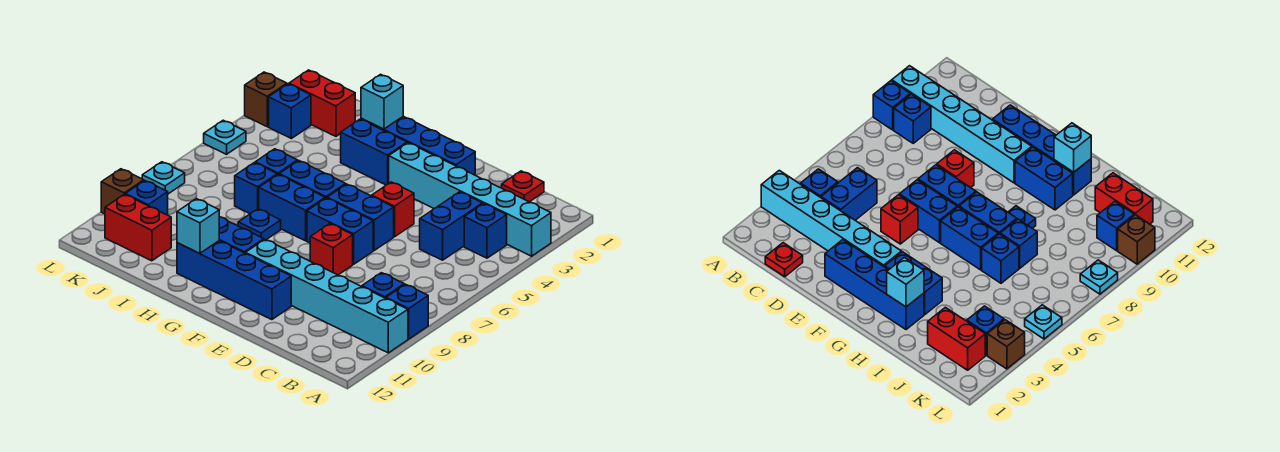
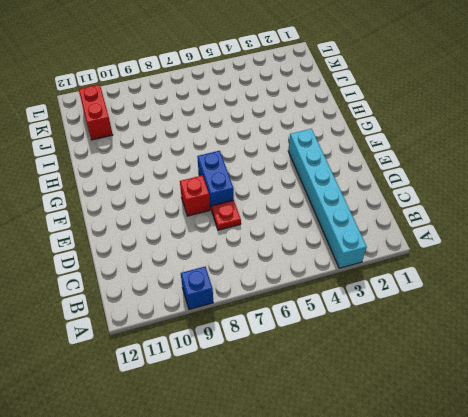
red plate D7 level 1 -> red plate C1 level 1
none -> cyan brick A10:F10 level 1
none -> blue brick B4 level 1
none -> blue brick B9 level 1
none -> blue brick C4:C5 level 1

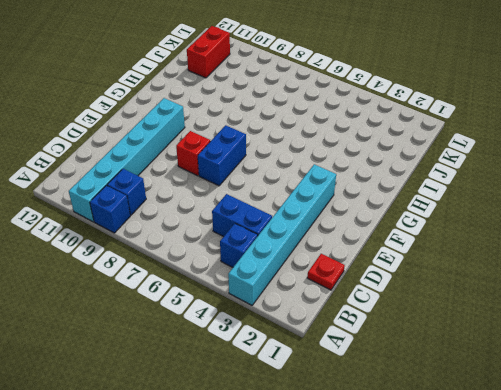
none -> blue brick E2:H2 level 1
none -> red brick E5 level 1
none -> blue brick E6:F6 level 1
none -> blue brick E11:H11 level 1

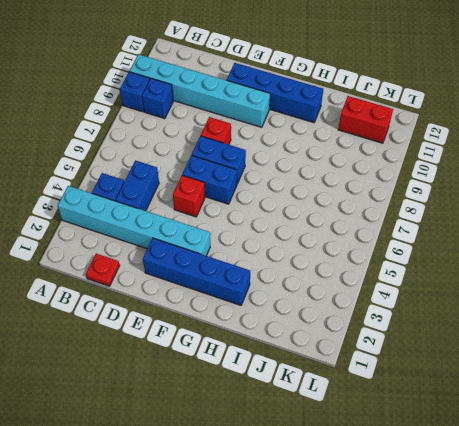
none -> blue brick G3:H3 level 1
none -> blue brick G6:H6 level 1
none -> blue brick G7:H7 level 1
none -> blue brick G10:H10 level 1

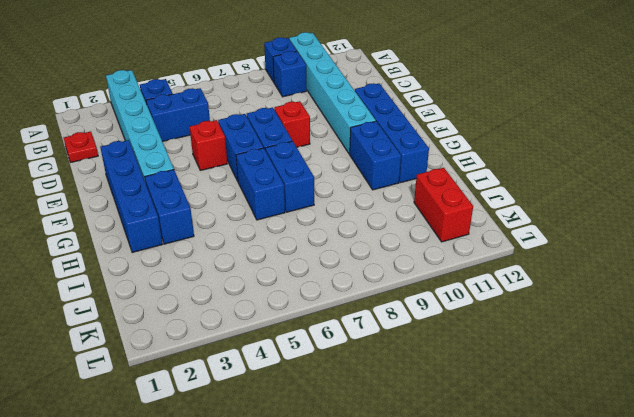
none -> blue plate H8 level 1
none -> blue brick I6 level 1
none -> blue brick I7 level 1
none -> red brick J2:K2 level 1

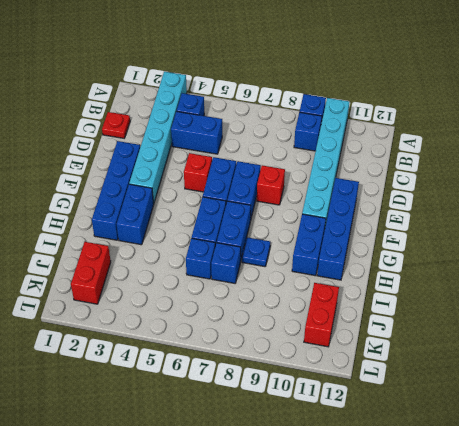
none -> blue brick K3 level 1
none -> blue brick K10 level 1
none -> brown brick L3 level 1
none -> cyan plate L5 level 1

